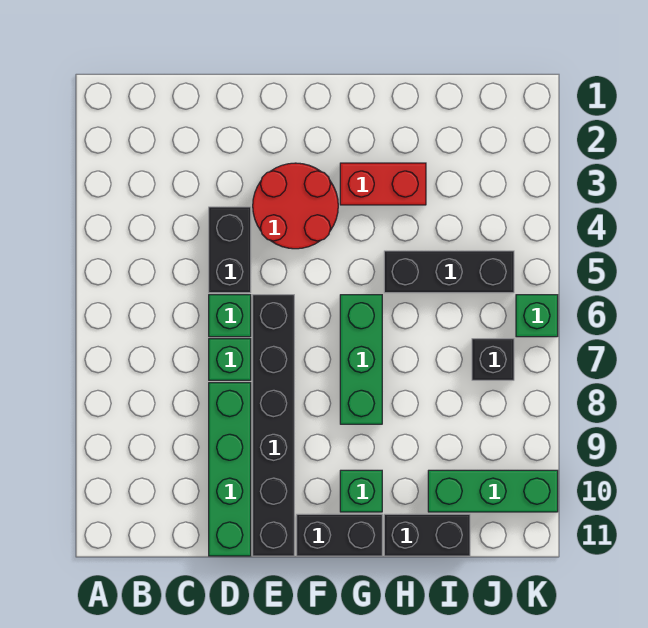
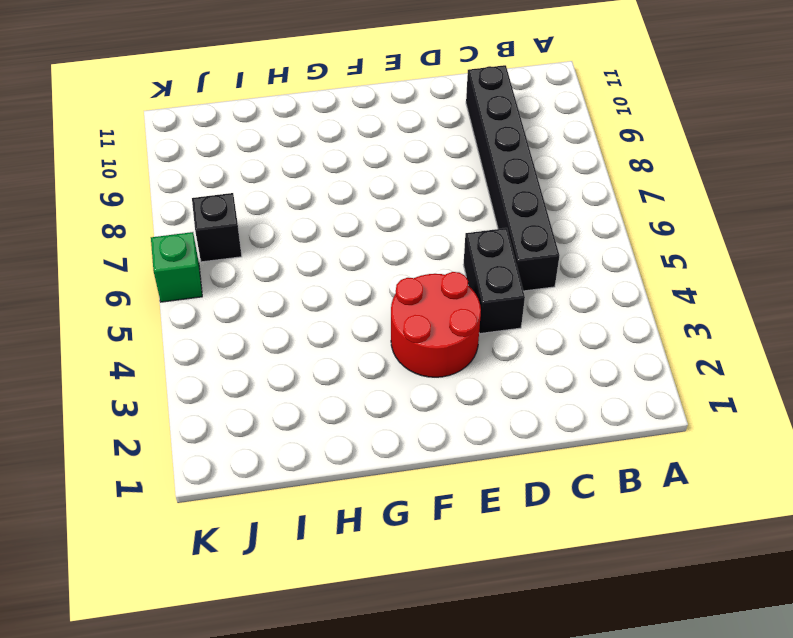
black brick C5:C10 level 1 -> black brick E6:E11 level 1
none -> green brick D6 level 1
none -> green brick D7 level 1
none -> green brick D8:D11 level 1

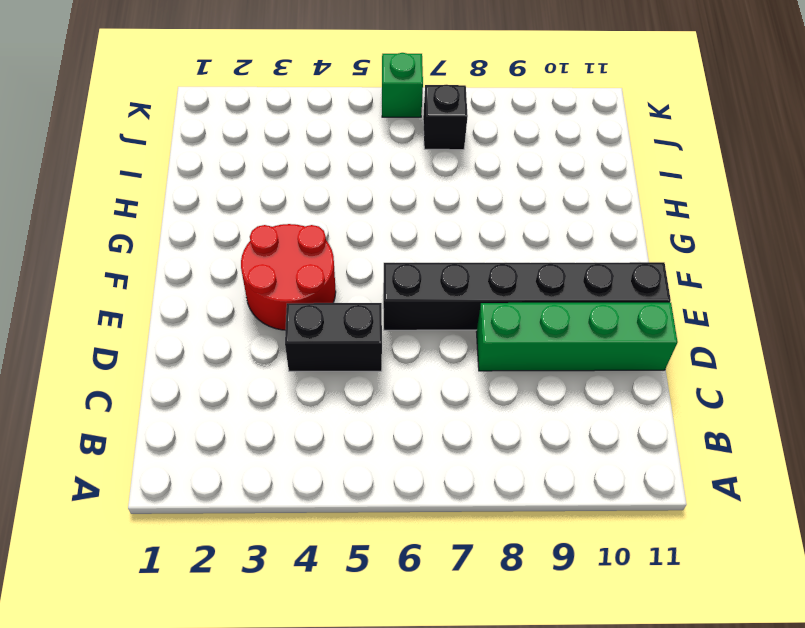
none -> green brick D6 level 1
none -> green brick D7 level 1
none -> black brick F11:G11 level 1

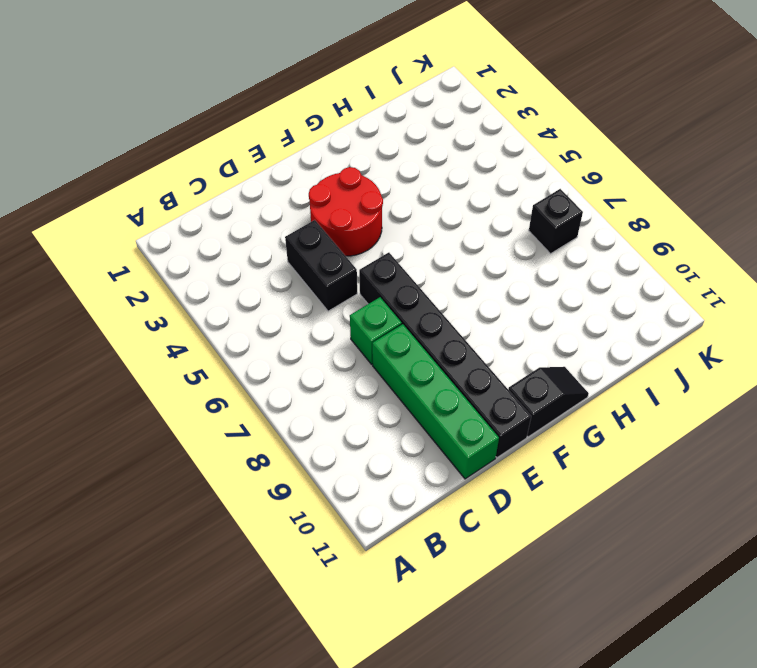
black slope F11:G11 level 1 top F -> black brick F11:G11 level 1
none -> green brick D6 level 1
none -> red brick G3:H3 level 1
none -> green brick G6:G8 level 1

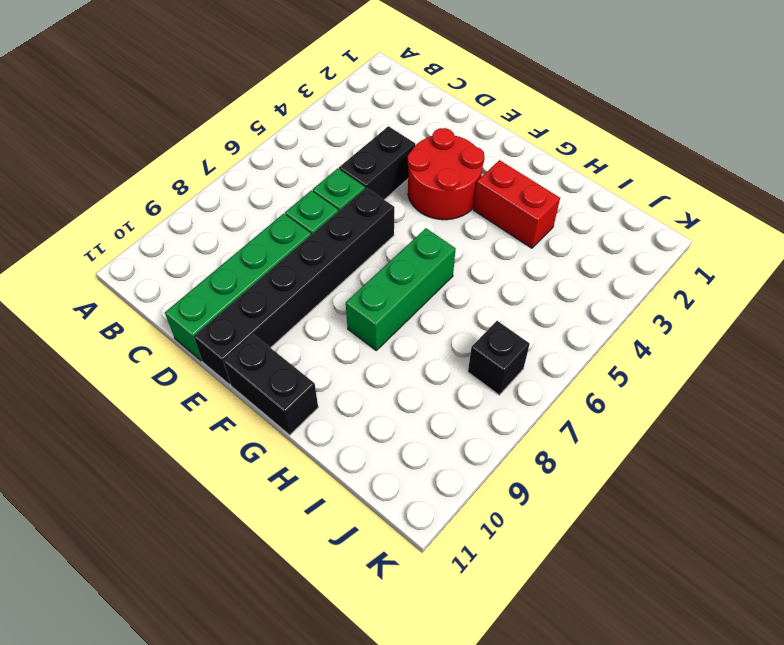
none -> green brick G10 level 1
none -> black brick H5:J5 level 1
none -> black brick H11:I11 level 1

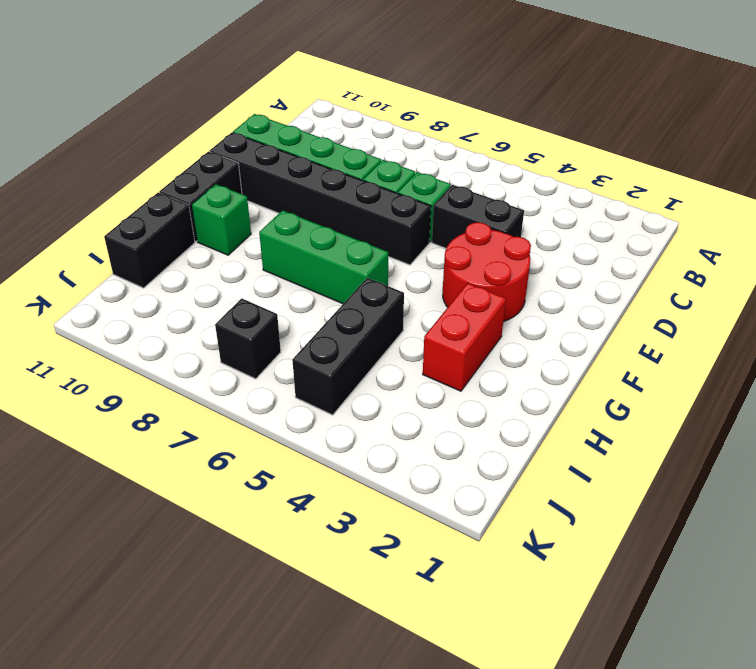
none -> green brick I10:K10 level 1
none -> green brick K6 level 1

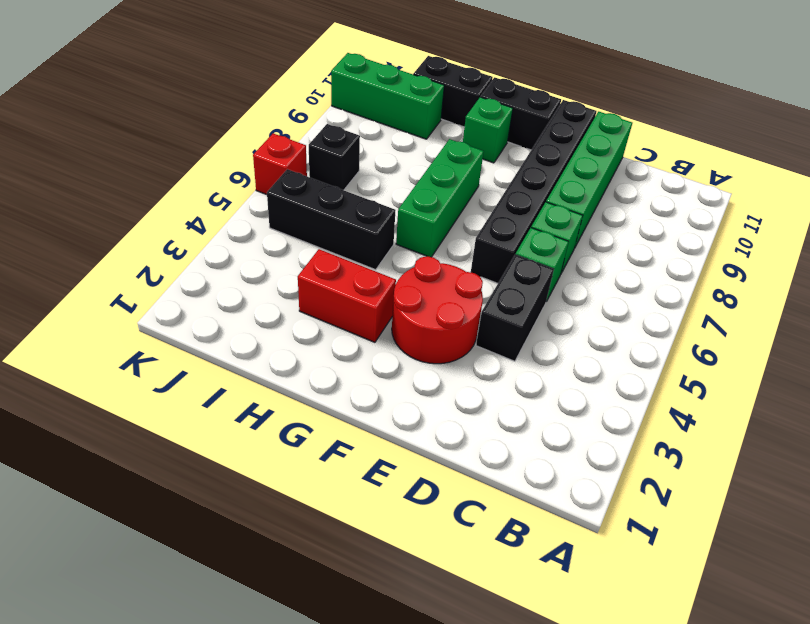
red brick K6 level 1 -> green brick K6 level 1

